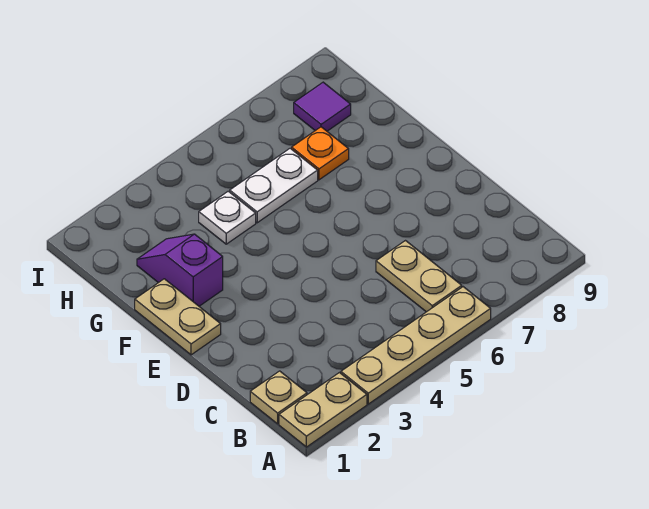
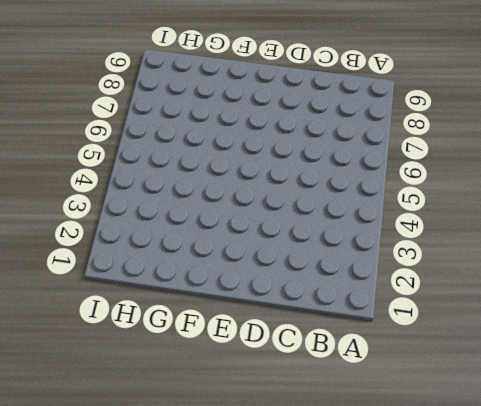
none -> tan plate A1:A2 level 1
none -> tan plate A3:A6 level 1

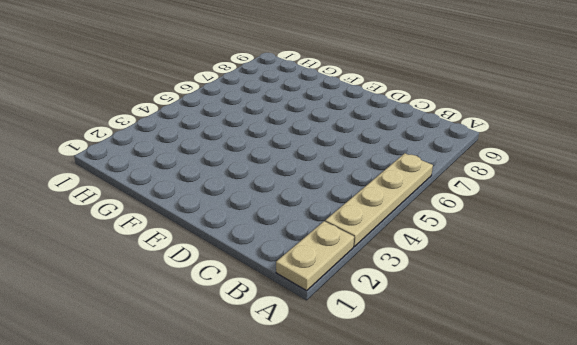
none -> tan plate B1 level 1
none -> tan plate B6:C6 level 1

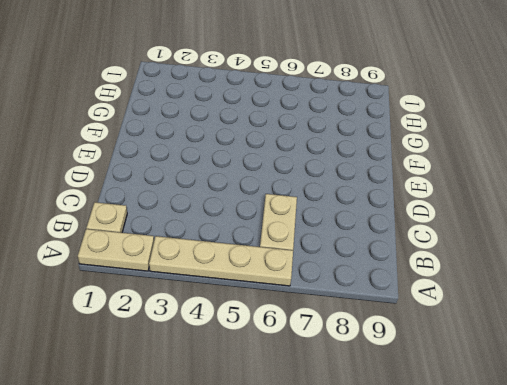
none -> tan plate E1:F1 level 1
none -> purple slope F2:G2 level 1 top F

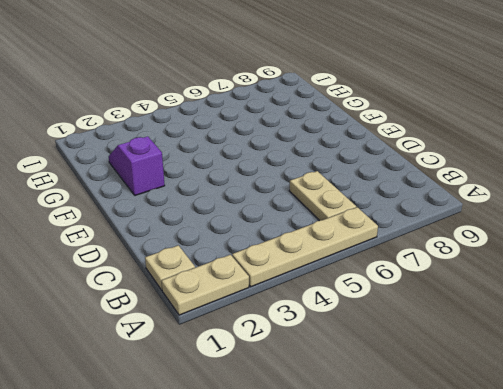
none -> tan plate E1:F1 level 1
none -> white plate G4 level 1

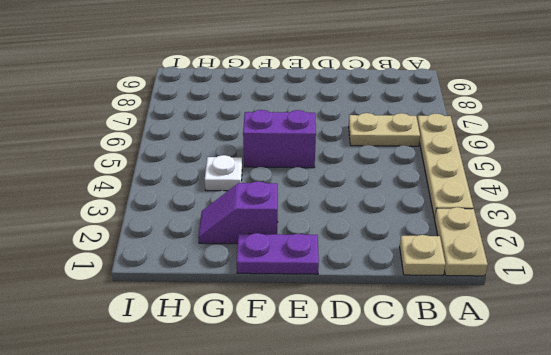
purple plate E1:F1 level 1 -> tan plate E1:F1 level 1
purple brick E5:F5 level 1 -> none
none -> white plate G5:G6 level 1
none -> orange plate G7 level 1

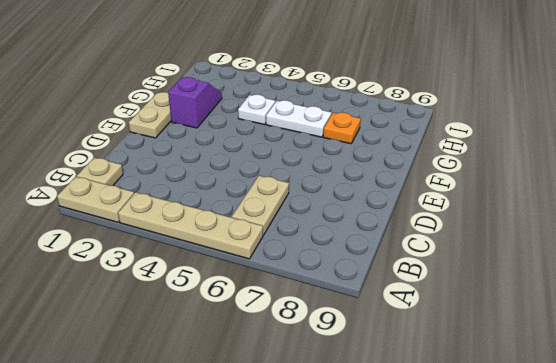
none -> purple tile H8 level 1

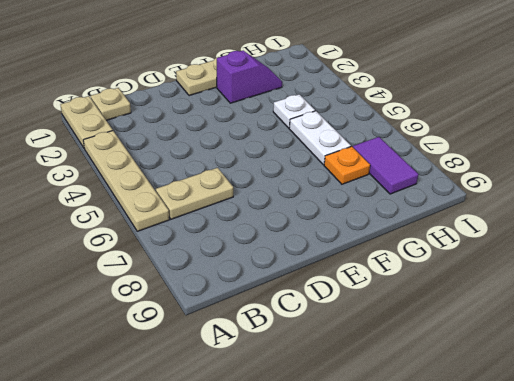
purple tile H7:H8 level 1 -> purple tile H8 level 1

